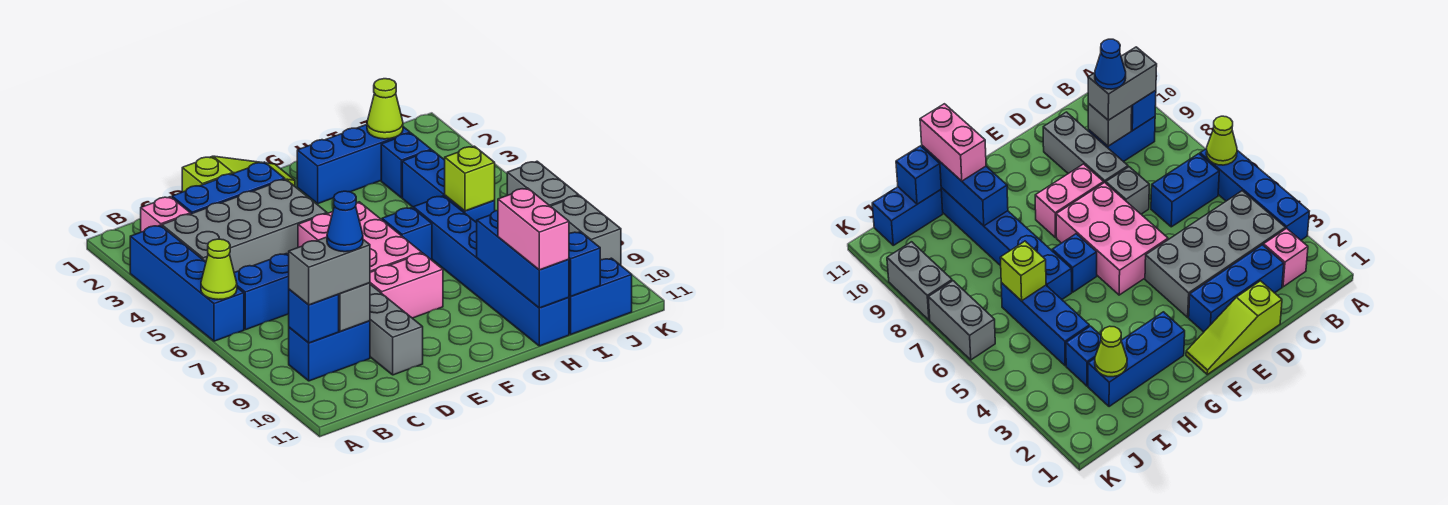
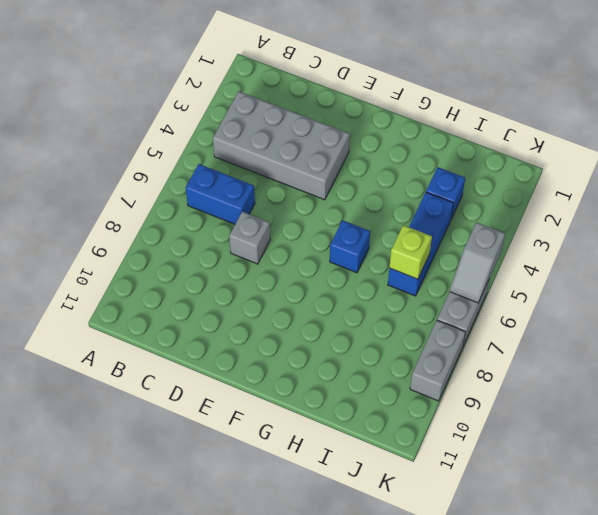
grey slope K5:K6 level 2 top 5 -> none
none -> blue brick A3:A6 level 1
none -> pink brick B2 level 1
none -> blue brick B9:C9 level 1

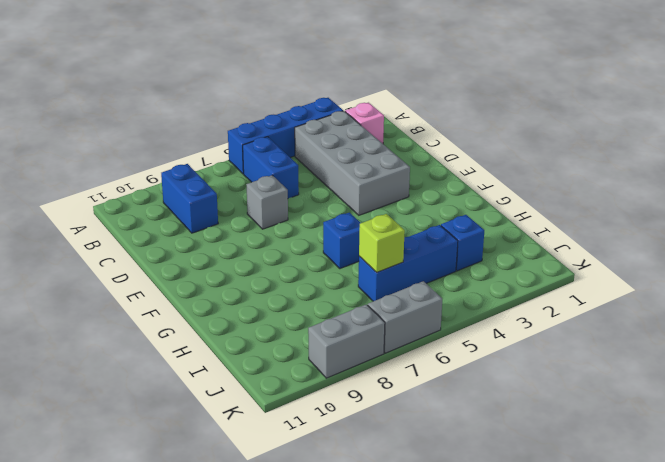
none -> blue brick C2:E2 level 1
none -> lime slope D1:F1 level 1 top D
none -> grey brick D8:D10 level 1

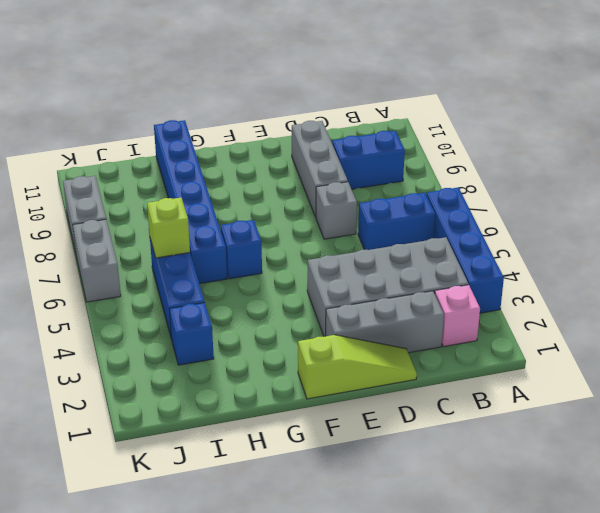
grey brick C2:E2 level 1 -> blue brick C2:E2 level 1
lime slope D1:F1 level 1 top F -> lime slope D1:F1 level 1 top D
none -> pink brick E5:F7 level 1
none -> pink brick E8:F8 level 1
none -> blue brick G2:I2 level 1

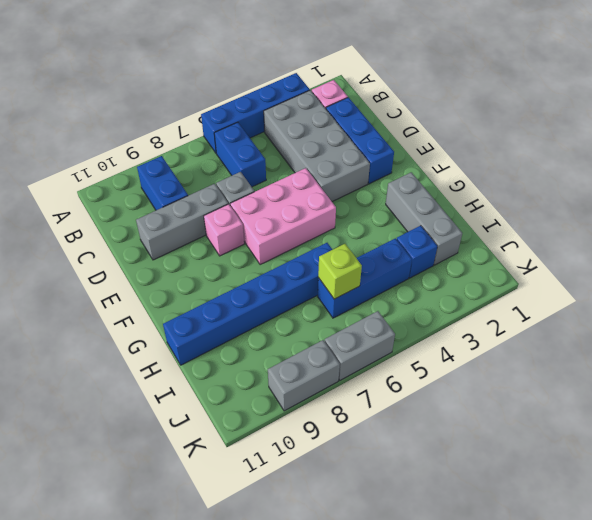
pink brick E8 level 1 -> pink brick E8:F8 level 1
grey brick G2:I2 level 1 -> blue brick G2:I2 level 1
none -> lime slope D1:F1 level 1 top D
none -> blue brick G6 level 1
none -> blue brick I11:J11 level 1

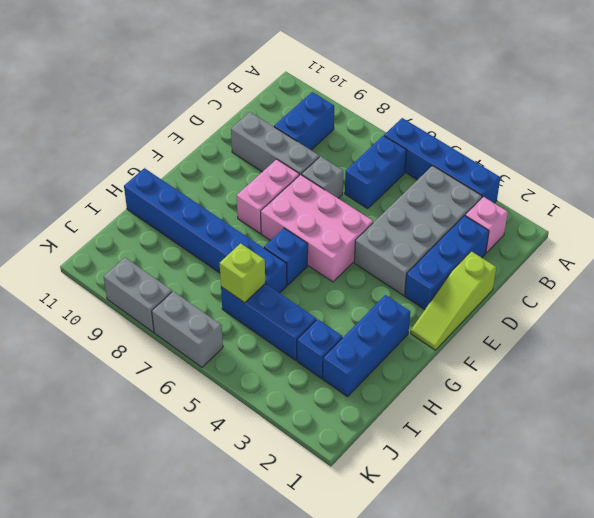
none -> blue brick I11:J11 level 1
none -> lime cone A6 level 2
none -> blue brick B9 level 2

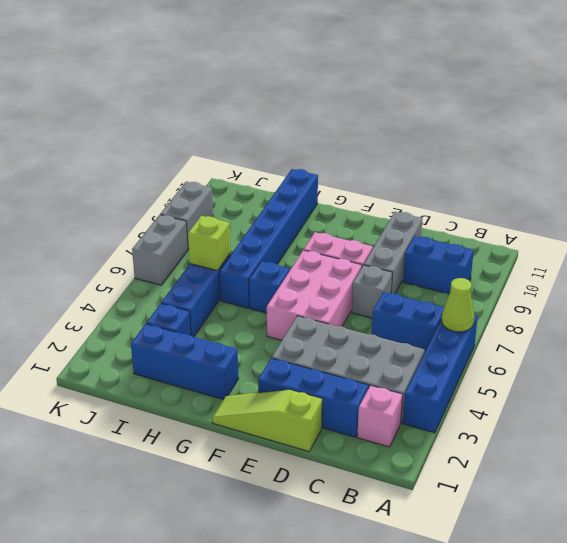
none -> blue brick I11:J11 level 1
none -> blue brick B9 level 2
none -> grey brick C9 level 2

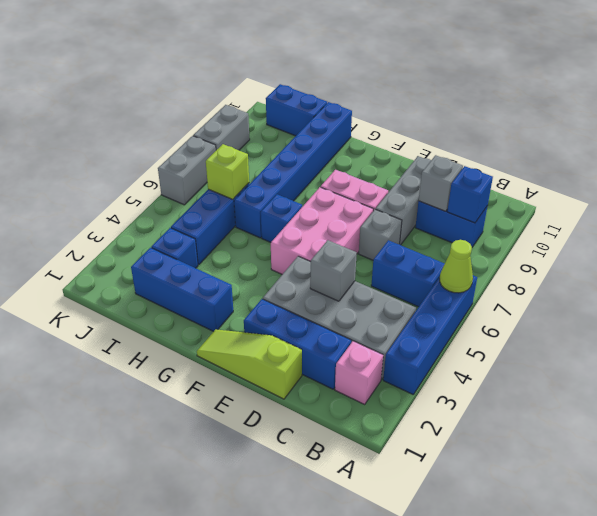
grey brick D4 level 2 -> none
none -> blue brick H9:H11 level 2
none -> lime cone I2 level 2
none -> blue brick I11 level 2

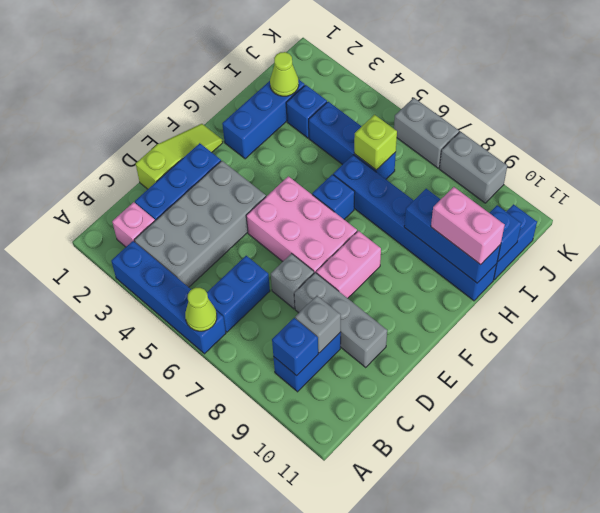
none -> grey brick B9:C9 level 3
none -> blue cone C9 level 4

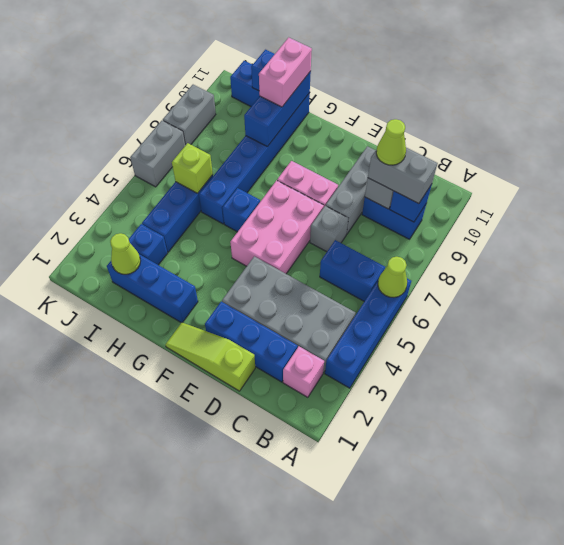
lime cone C9 level 4 -> blue cone C9 level 4

